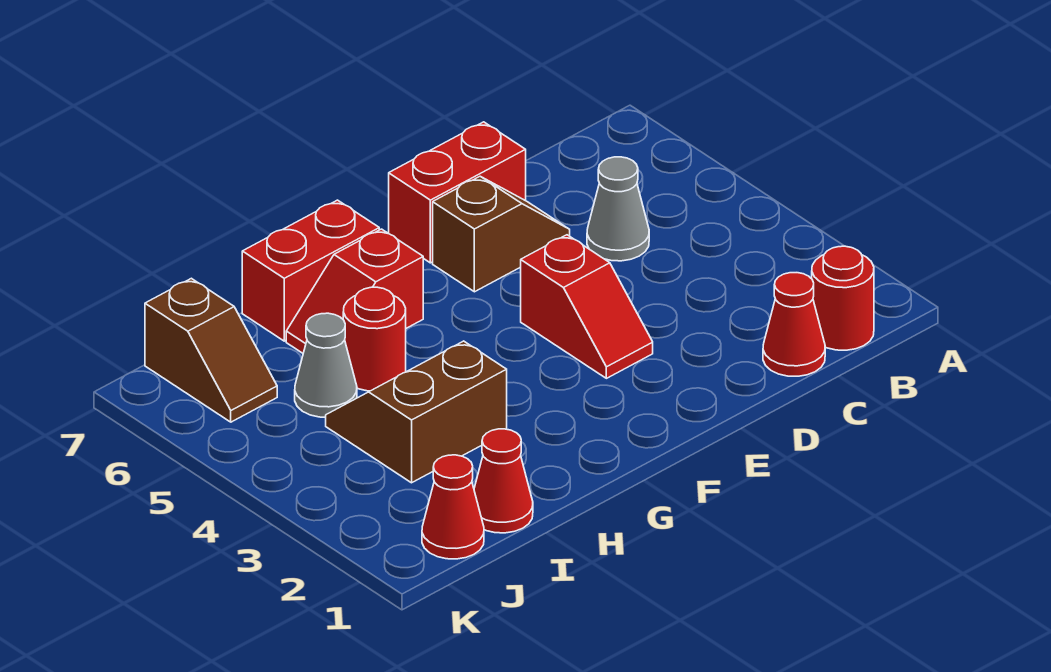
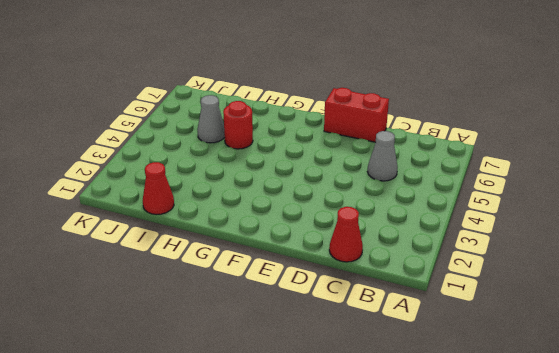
none -> red round brick B1 level 1
none -> brown slope D6:E6 level 1 top E
none -> red slope E3:E4 level 1 top 4

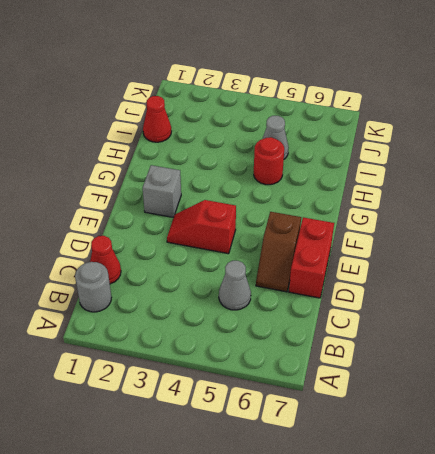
grey round brick B1 level 1 -> red round brick B1 level 1
grey brick F2 level 1 -> none
none -> red slope G6:H6 level 1 top G
none -> red brick G7:H7 level 1
none -> brown slope H3:I4 level 1 top 3

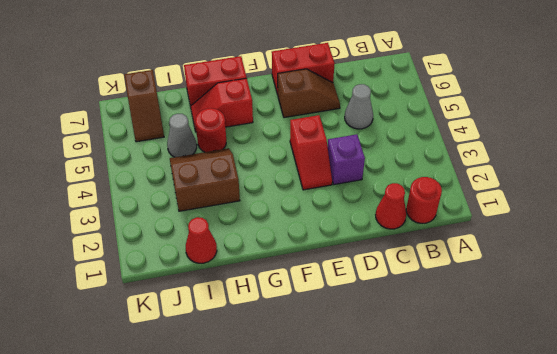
purple brick D3 level 1 -> none
none -> red cone J1 level 1

